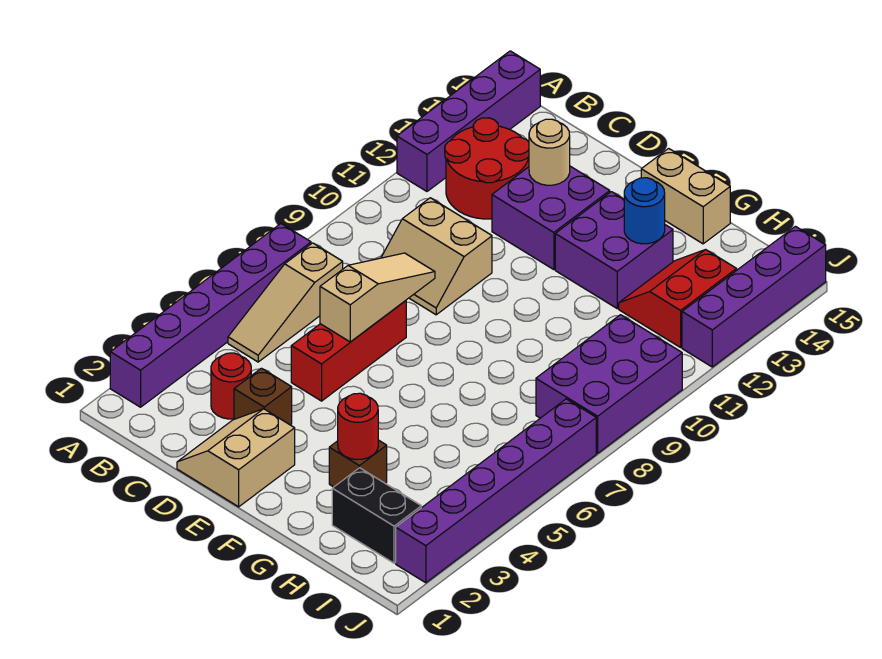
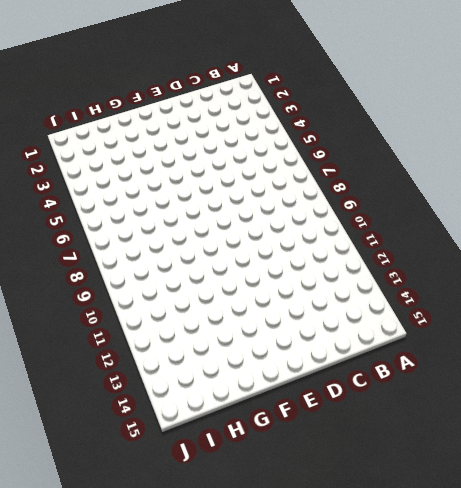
none -> purple brick A2:A7 level 1
none -> purple brick A12:A15 level 1
none -> tan slope B5:B7 level 1 top 7

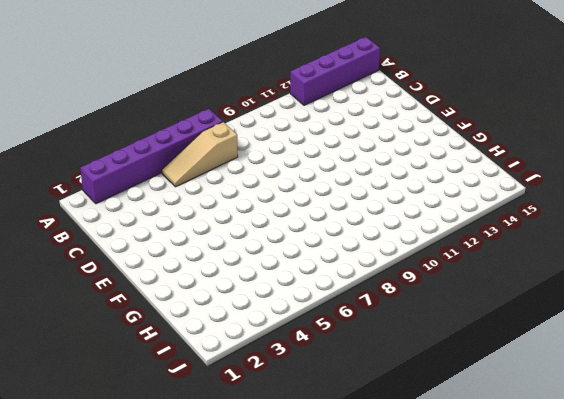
none -> red round brick B12:C13 level 1
none -> red round brick C3 level 1
none -> tan slope C9:D10 level 1 top 10

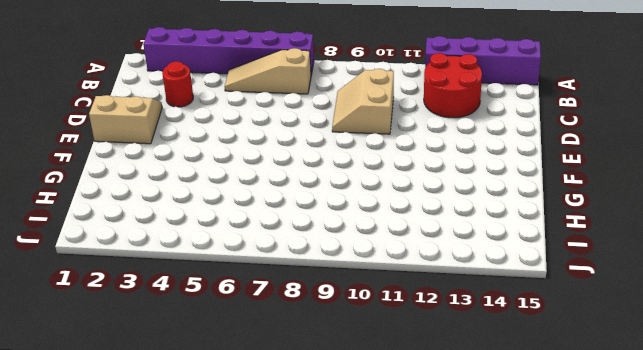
none -> brown brick D3 level 1
none -> red brick D5:D7 level 1
none -> purple brick D12:E13 level 1

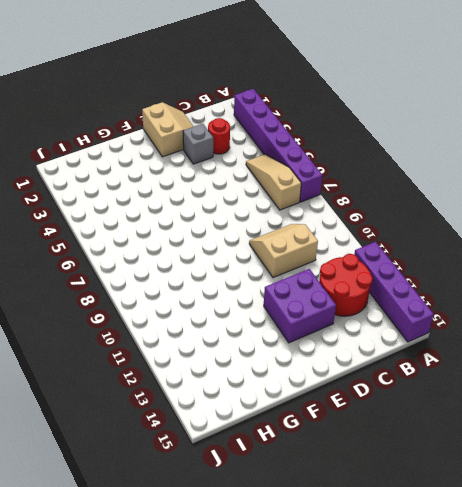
grey brick D3 level 1 -> brown brick D3 level 1
none -> red brick D5:D7 level 1
none -> purple brick F12:G13 level 1
none -> tan brick F15:G15 level 1

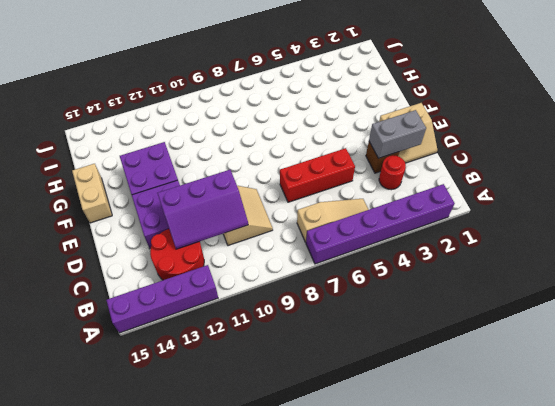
purple slope C10:D12 level 2 top D -> none
grey brick D2:D3 level 2 -> none
none -> brown brick G3 level 1
none -> black brick H2:I2 level 1
none -> red slope H12:I13 level 1 top I

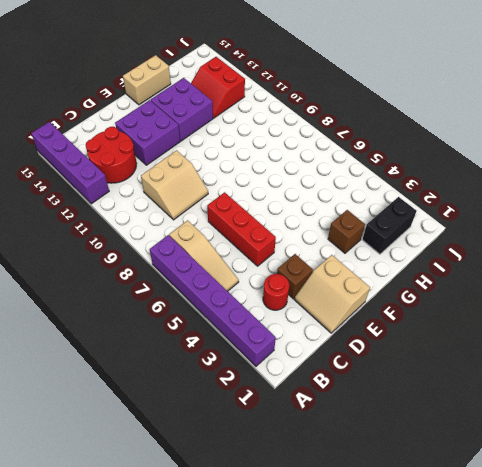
none -> purple brick I8:J10 level 1
none -> purple brick J2:J7 level 1
none -> purple brick J12:J15 level 1

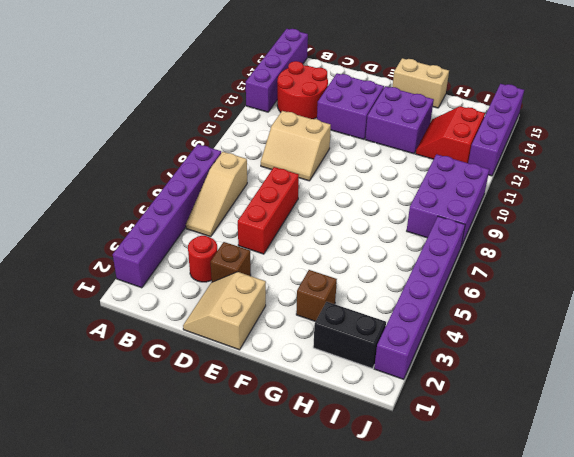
none -> tan slope D6:D8 level 2 top 6
none -> tan round brick D13 level 2
none -> red round brick G3 level 2

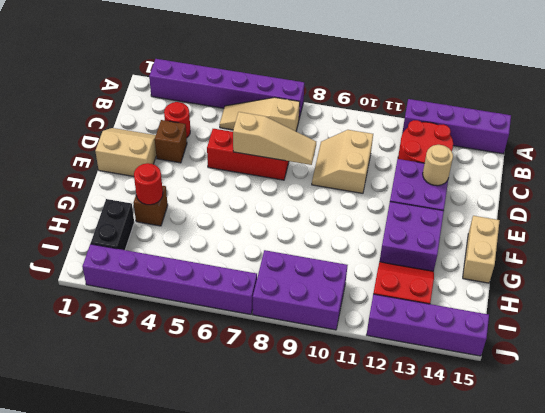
none -> blue round brick G13 level 2

